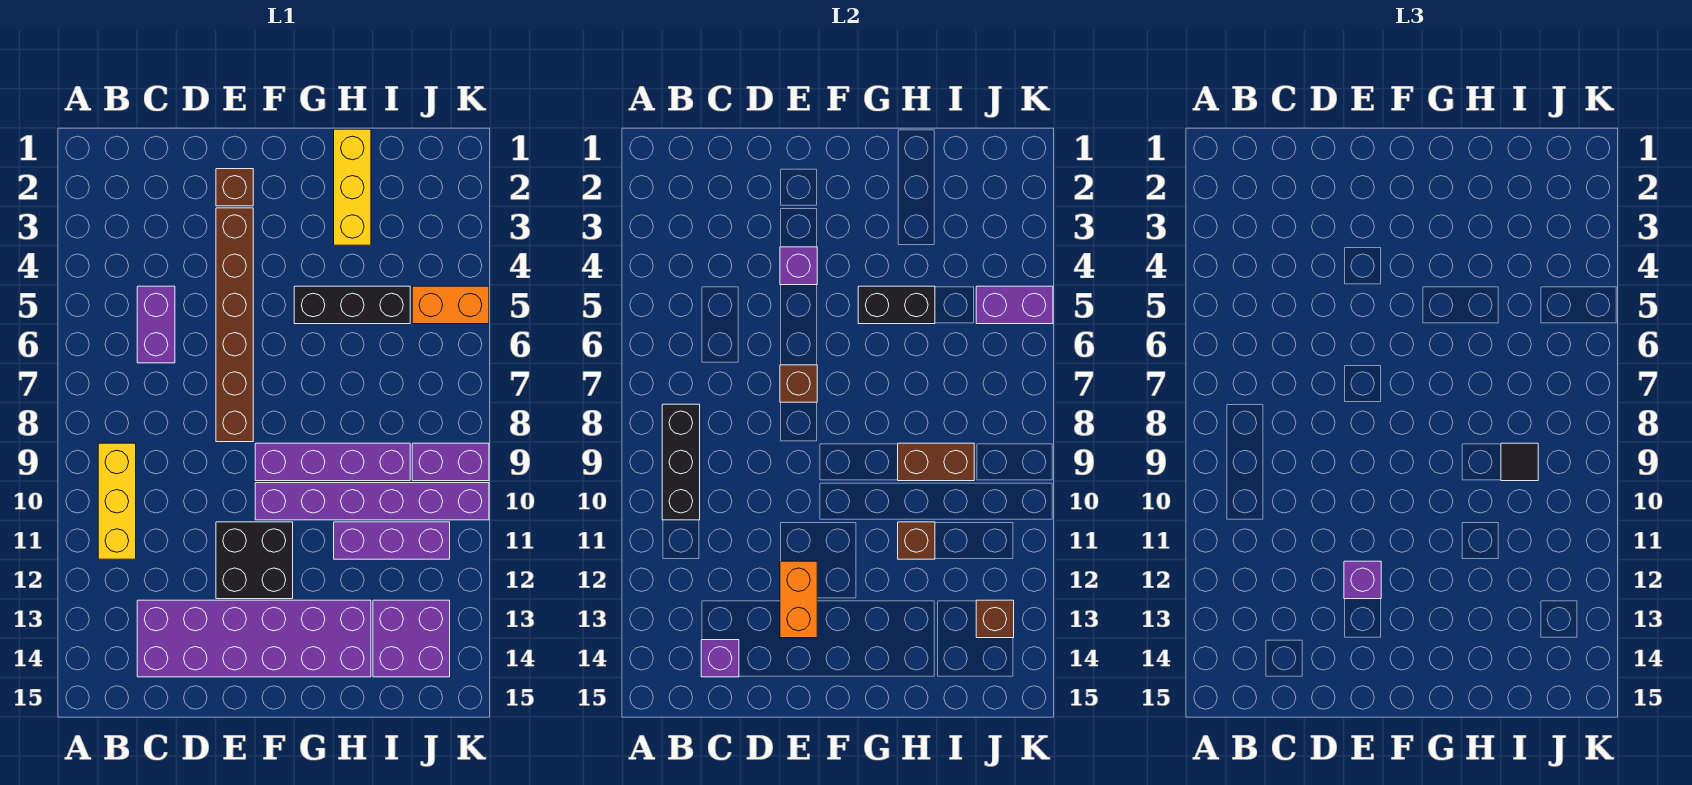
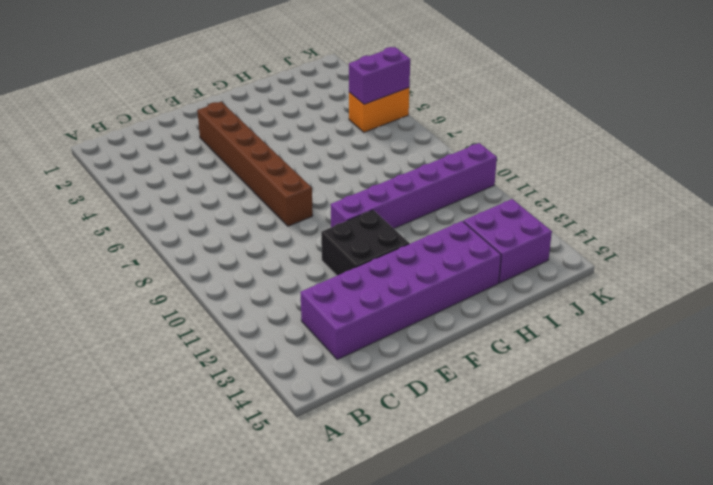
none -> yellow brick B9:B11 level 1
none -> purple brick C5:C6 level 1
none -> brown brick E2 level 1

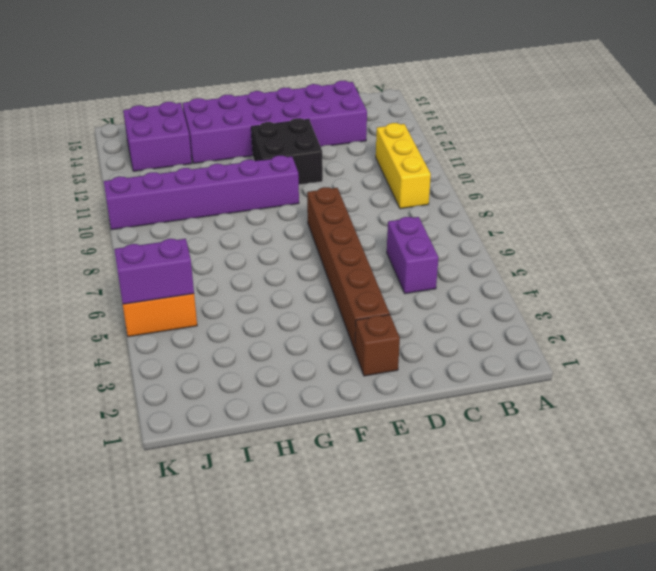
none -> purple brick F9:I9 level 1
none -> black brick G5:I5 level 1
none -> yellow brick H1:H3 level 1

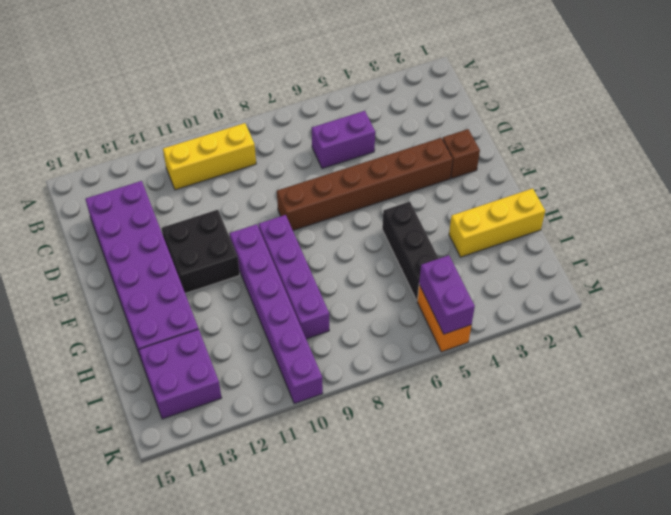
none -> purple brick H11:J11 level 1
none -> purple brick J9:K9 level 1
none -> black brick B8:B10 level 2

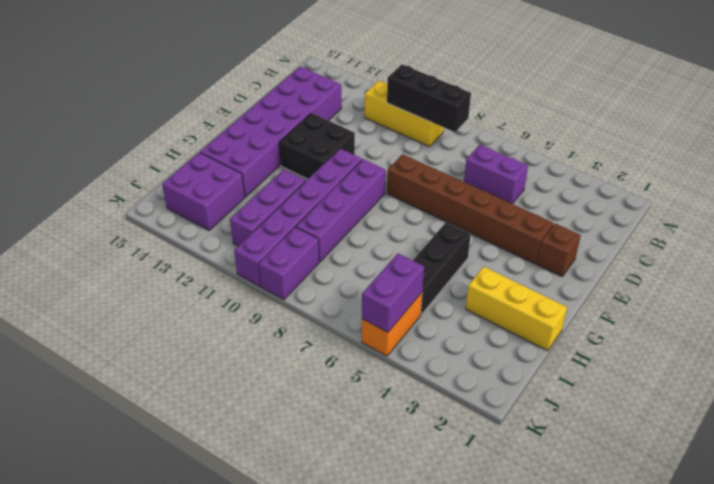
none -> purple brick C14 level 2
none -> purple brick E4 level 2
none -> brown brick E7 level 2

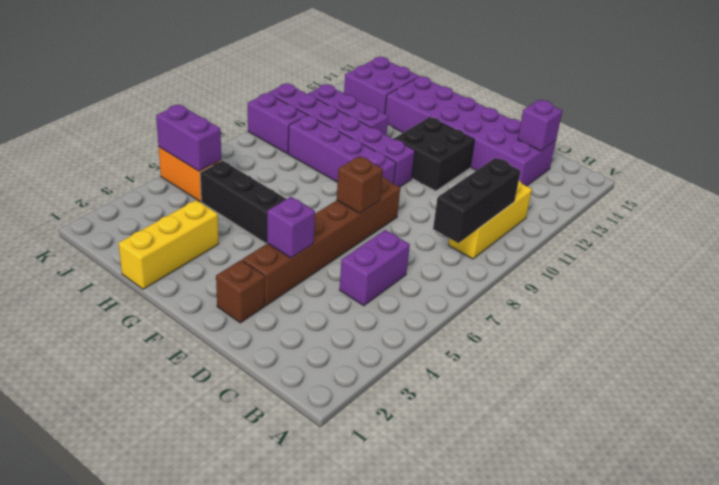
none -> orange brick E12:E13 level 2
none -> black brick G5:H5 level 2
none -> brown brick H9:I9 level 2

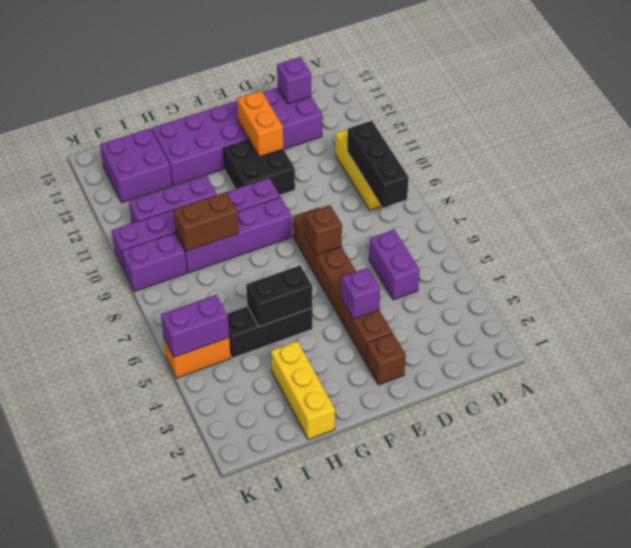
none -> brown brick H11 level 2
none -> brown brick J13 level 2
none -> purple brick E12 level 3

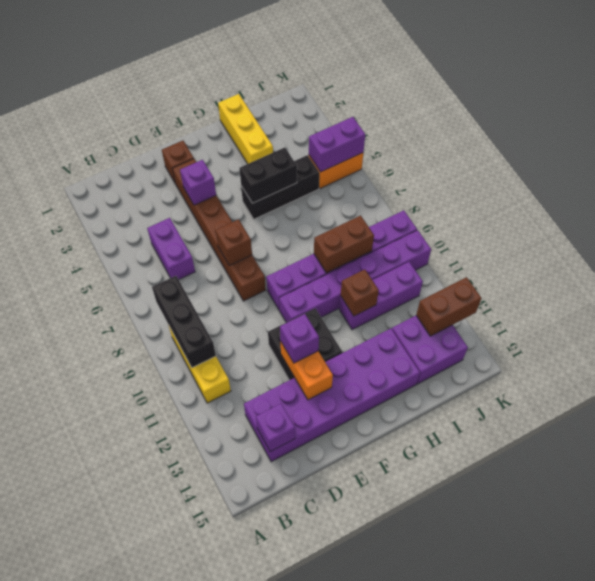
brown brick J13:K13 level 2 -> brown brick J13 level 2
none -> black tile I9 level 3

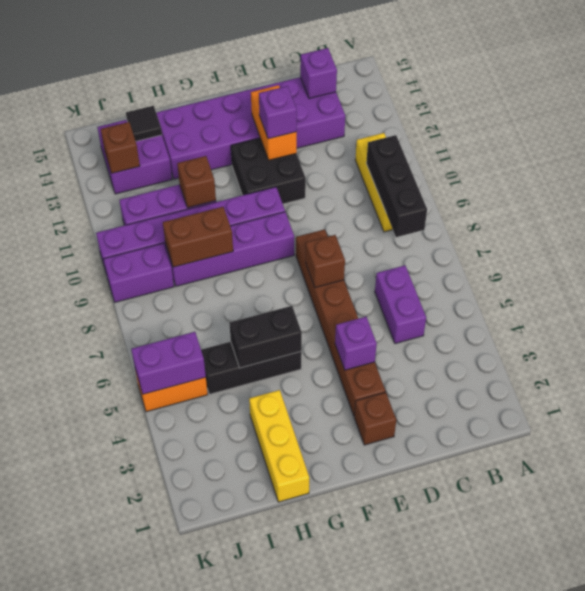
black tile I14 level 2 -> black tile I9 level 3

